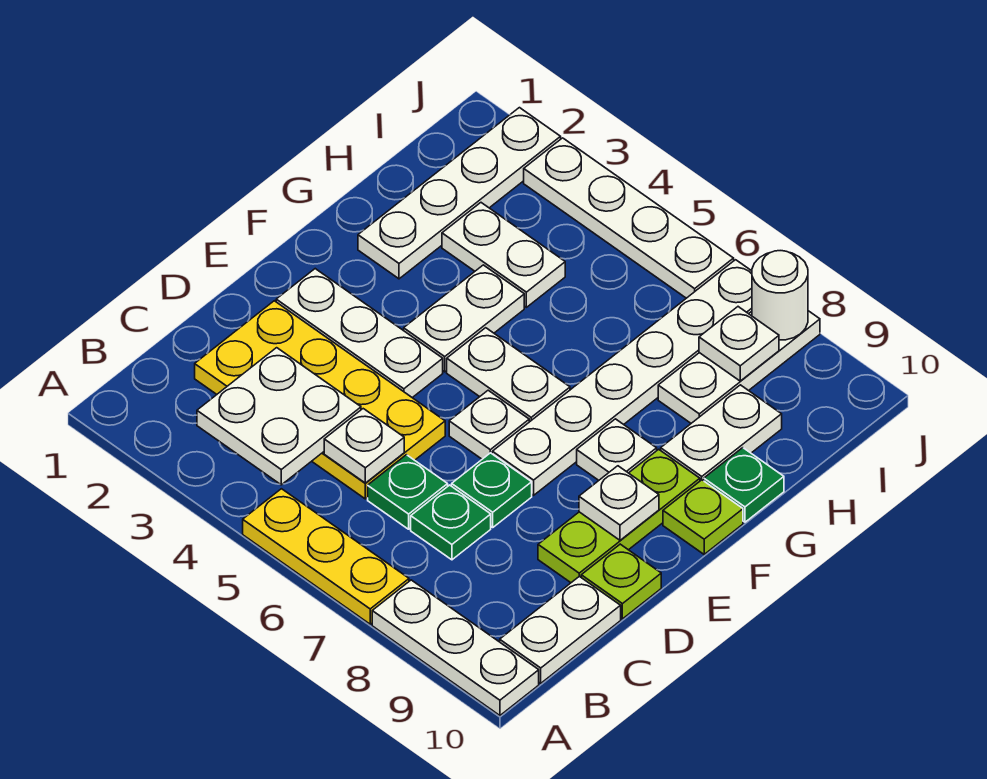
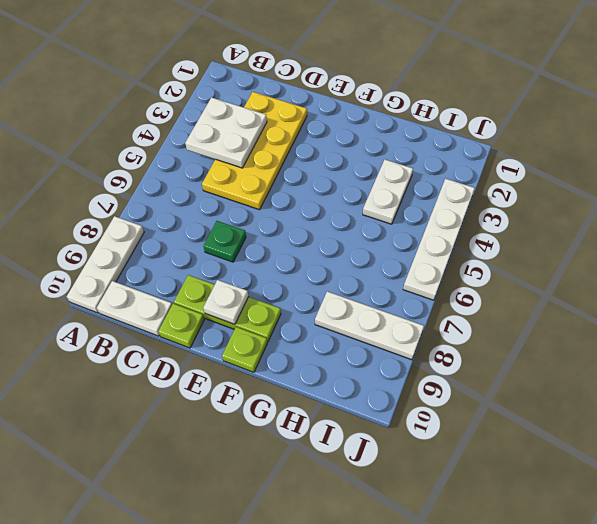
none -> yellow plate A5:A7 level 1
none -> green plate C6 level 1
none -> green plate C7 level 1

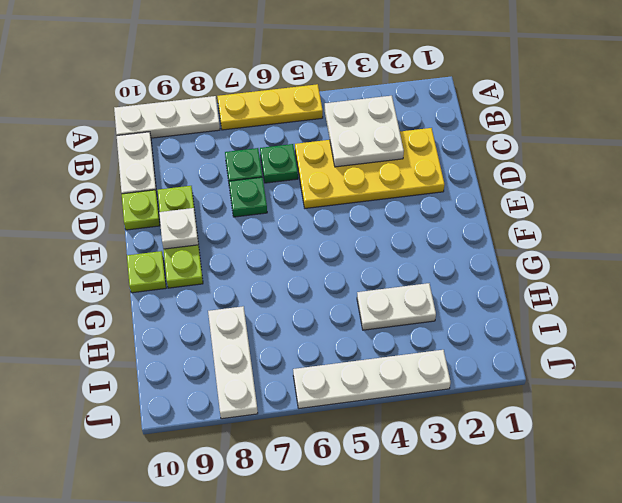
none -> white plate E2:E4 level 1
none -> white plate E6 level 1
none -> white plate E7:J7 level 1

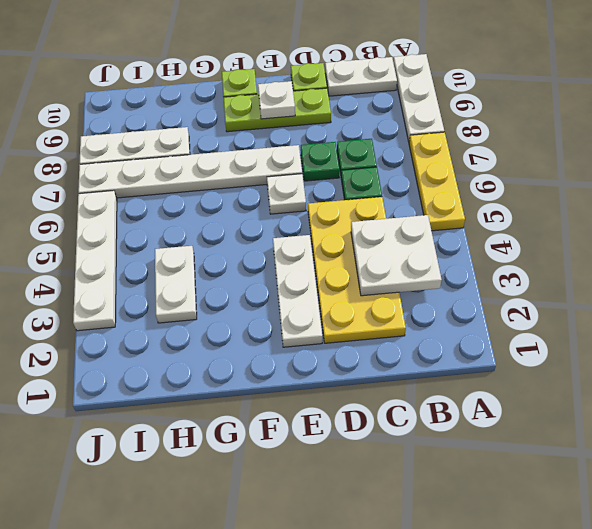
none -> white plate F4:G4 level 1
none -> white plate F5:F6 level 1
none -> white plate F8 level 1

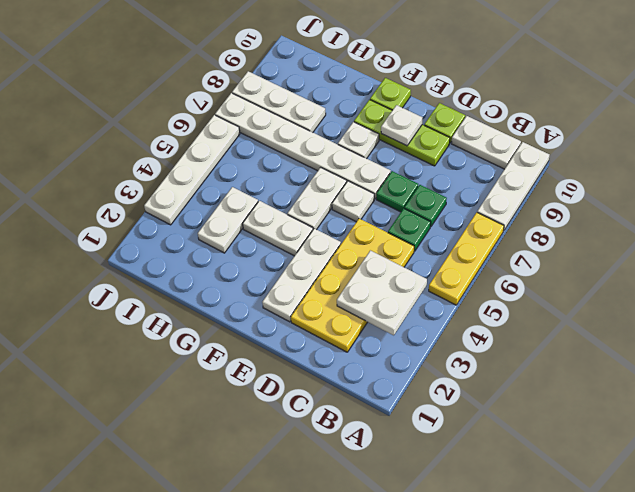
none -> white plate G2:J2 level 1
none -> white plate G9:H9 level 1
none -> green plate G10 level 1

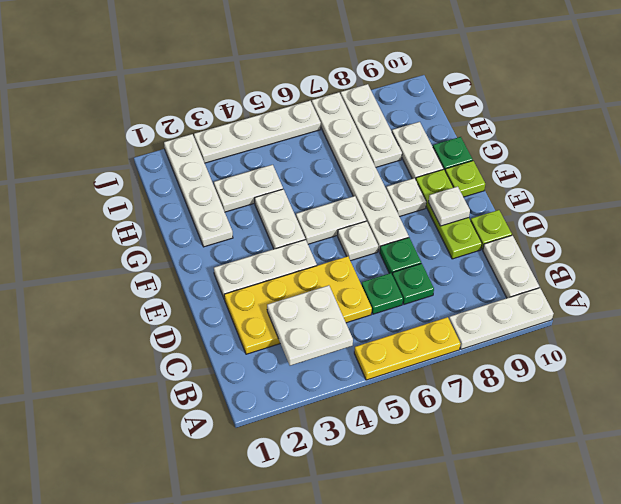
none -> white plate C5 level 2
none -> white plate I8 level 2
none -> white round brick J8 level 2

